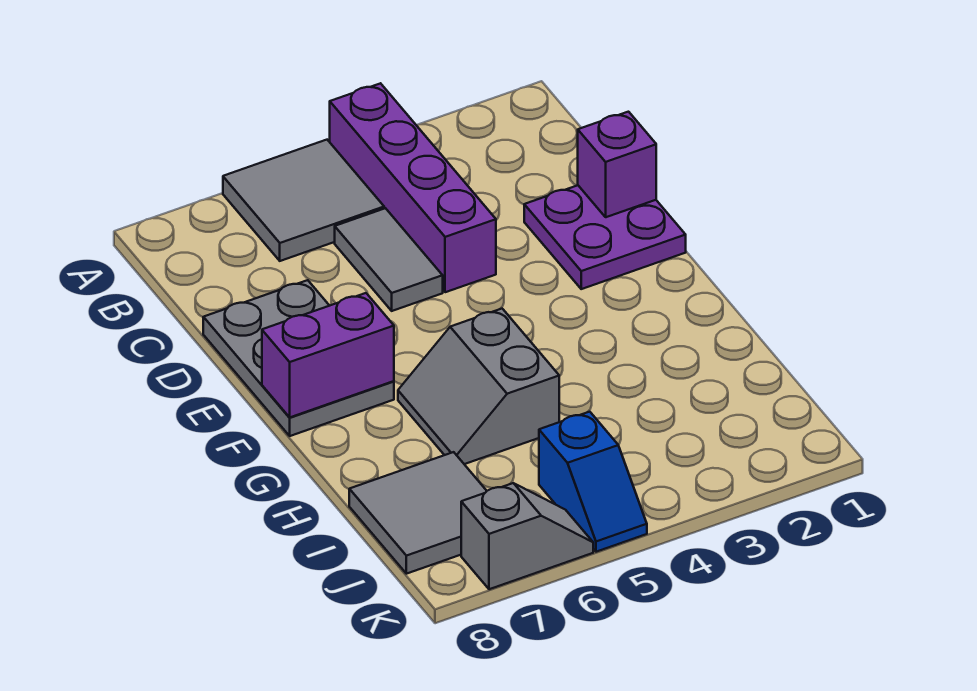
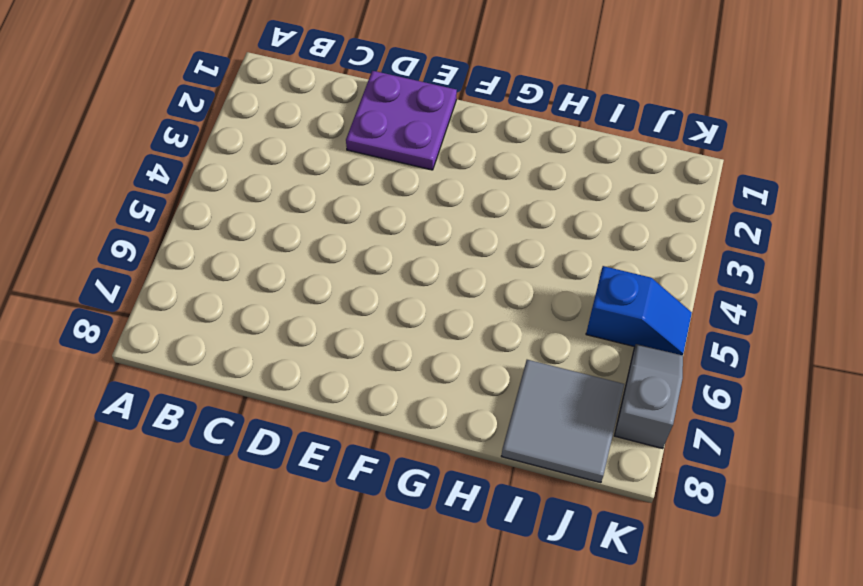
none -> purple brick A4:D4 level 1
none -> grey tile A5:B6 level 1

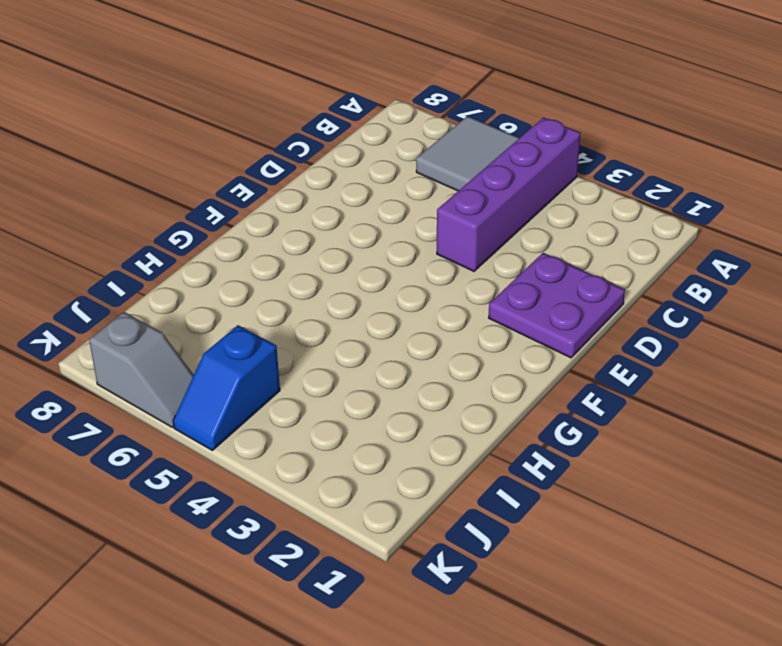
none -> grey tile C5:D5 level 1
none -> grey plate D7:F8 level 1

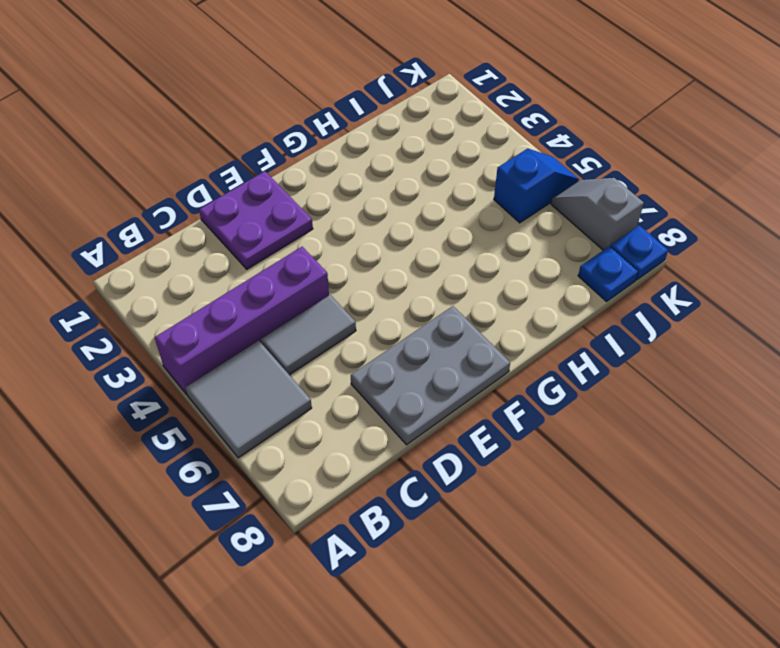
blue plate J8 level 1 -> grey tile I7:J8 level 1
blue plate K8 level 1 -> none
none -> grey slope G5:H6 level 1 top 5
none -> purple brick D1 level 2

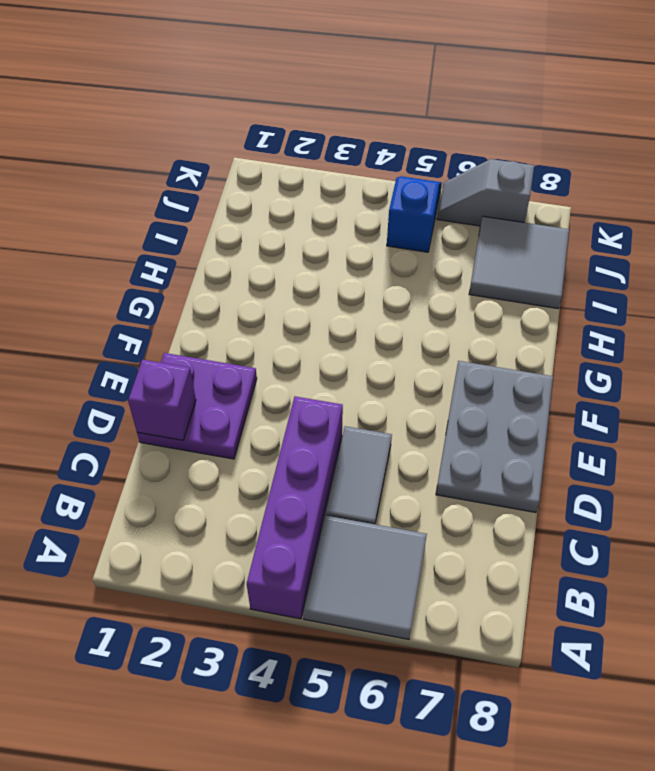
none -> grey slope G5:H6 level 1 top 5
none -> purple brick F7:F8 level 2

